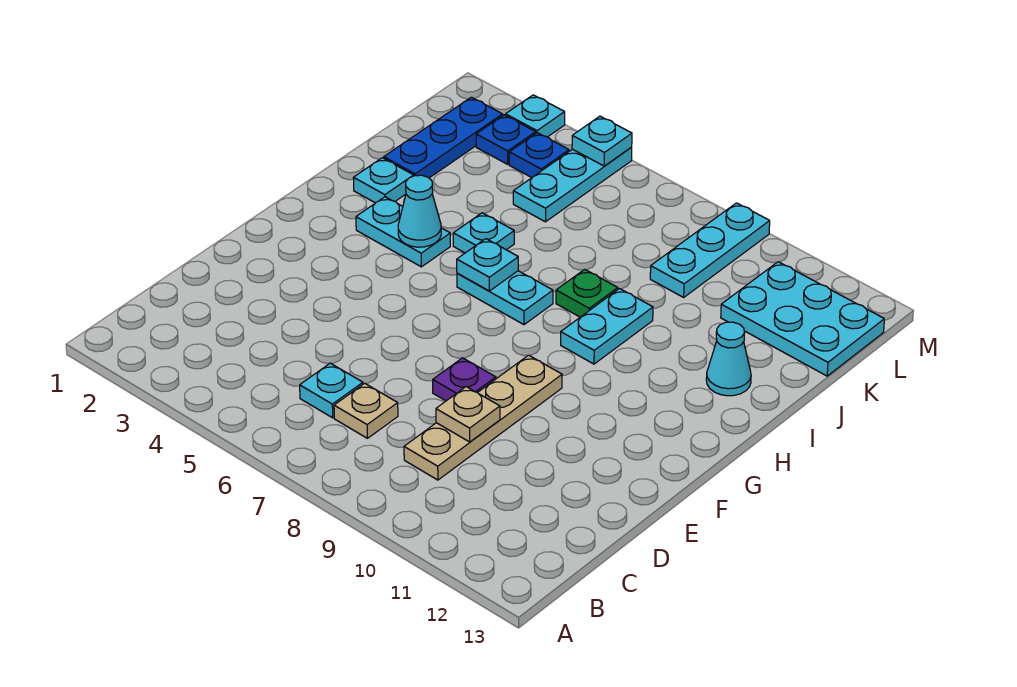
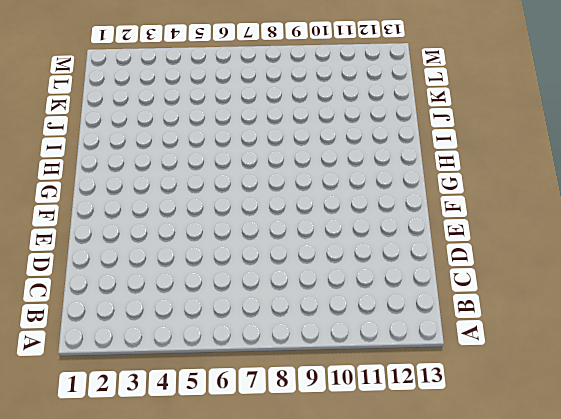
none -> cyan plate C6 level 1
none -> tan plate C7 level 1
none -> tan plate C9:F9 level 1

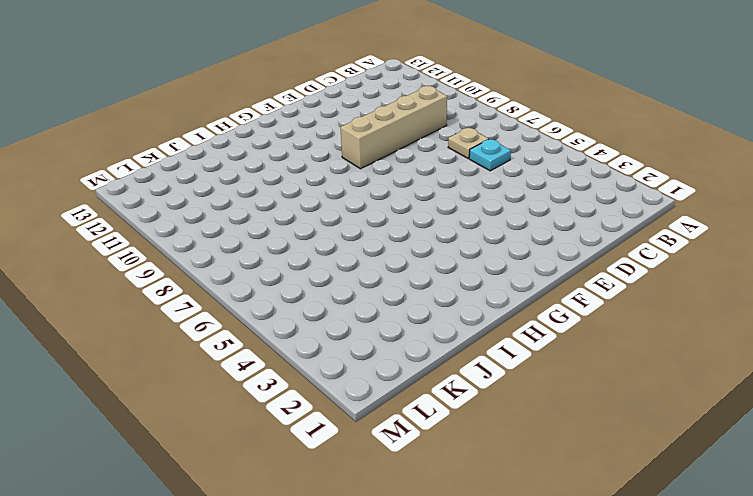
tan brick C9:F9 level 1 -> tan plate C9:F9 level 1
none -> purple plate E8 level 1
none -> cyan plate H3:H4 level 1
none -> cyan plate H6:H7 level 1

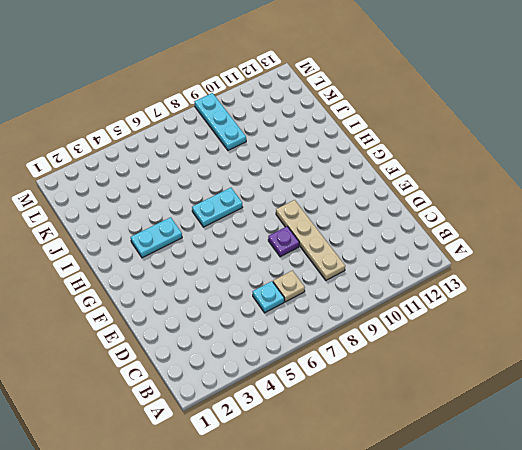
none -> cyan plate H9:I9 level 1
none -> cyan plate I2 level 1
none -> cyan plate I5 level 1

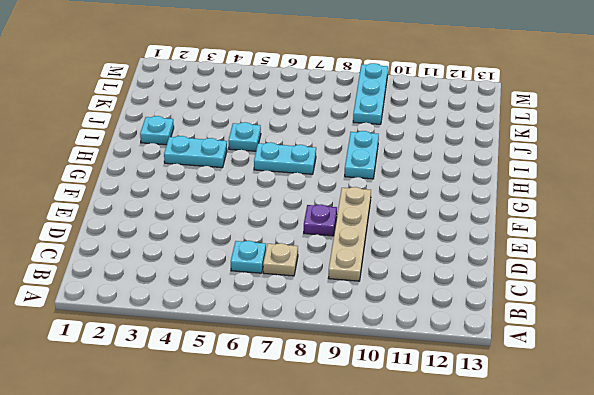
none -> green plate I8 level 1
none -> cyan cone I12 level 1
none -> blue plate J2:L2 level 1

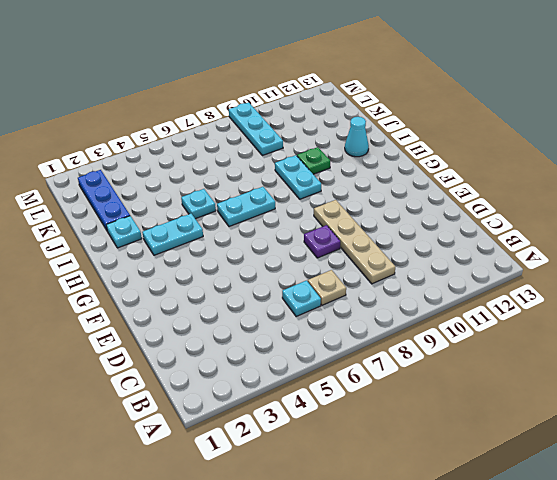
green plate I10 level 1 -> green plate I8 level 1
none -> cyan plate K5:M5 level 1
none -> cyan plate K11:L13 level 1
none -> blue plate L3 level 1

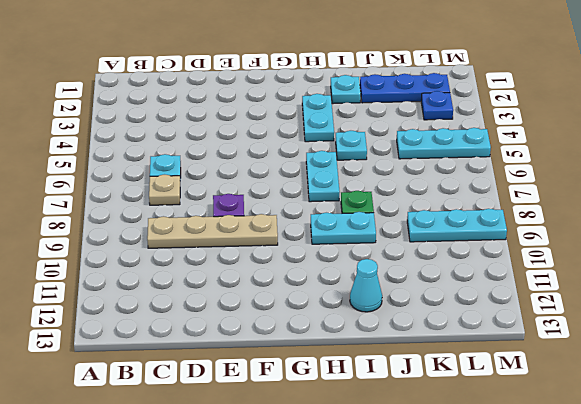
none -> cyan plate K11:L13 level 1
none -> blue plate L4 level 1
none -> cyan plate M3 level 1

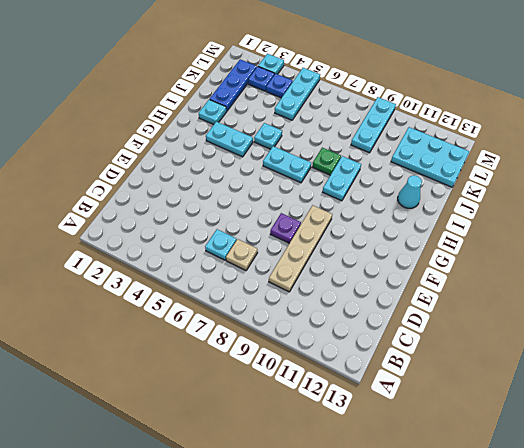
none -> tan plate D9 level 2
none -> cyan cone H4 level 2
none -> cyan plate H6 level 2

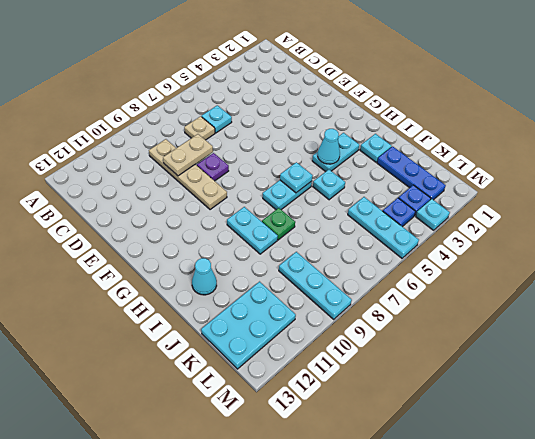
tan plate D8:D9 level 2 -> tan plate D9 level 2
none -> cyan plate M5 level 2

